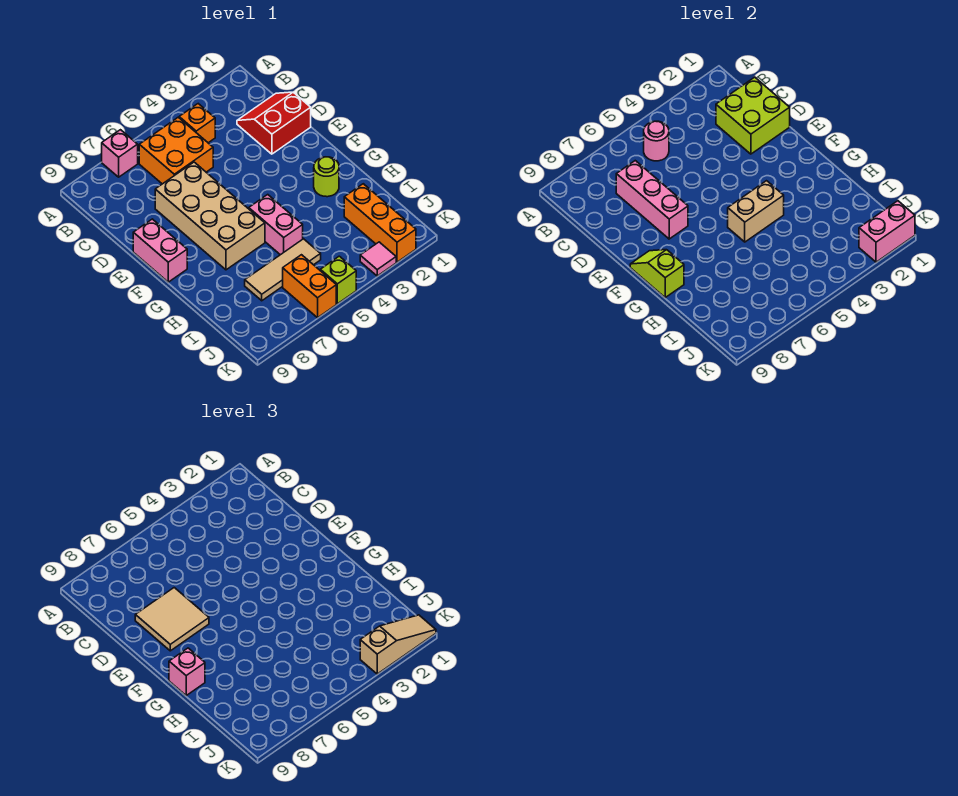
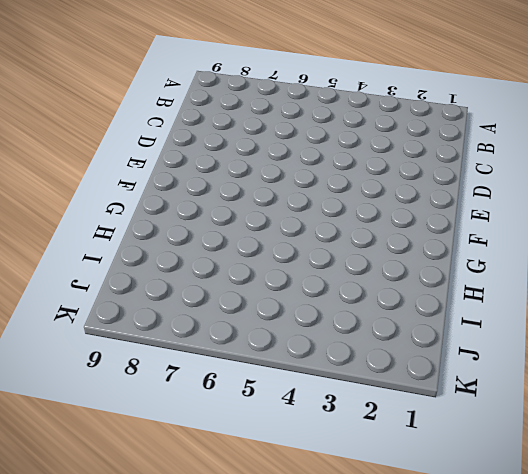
none -> pink brick A7 level 1
none -> orange brick B4 level 1
none -> orange brick B5:C6 level 1

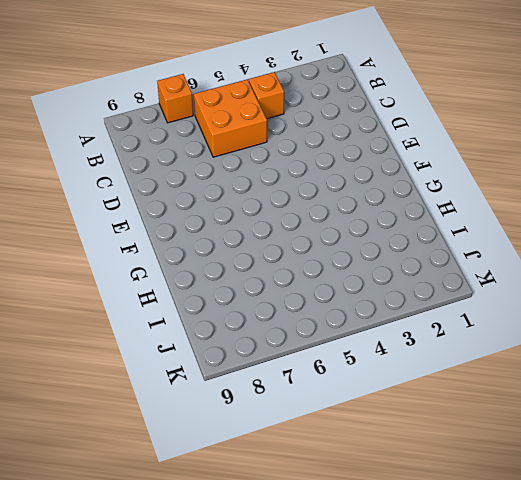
orange brick A7 level 1 -> pink brick A7 level 1
none -> red slope C1:D2 level 1 top D
none -> tan brick D6:G7 level 1
none -> pink brick E9:F9 level 1

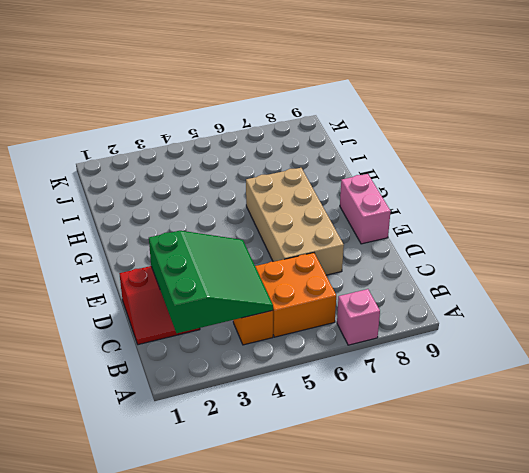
green slope B2:D4 level 2 top 2 -> lime brick C1:D2 level 2
none -> lime round brick G2 level 1
none -> pink brick G5:H5 level 1
none -> orange brick I2:K2 level 1

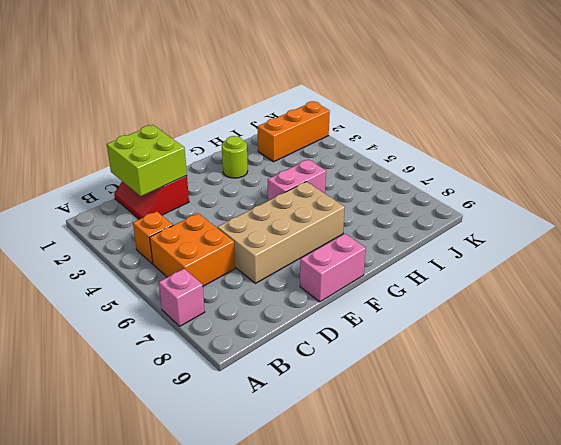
none -> tan tile I5:I7 level 1
none -> orange brick J6:K6 level 1
none -> pink tile K3 level 1

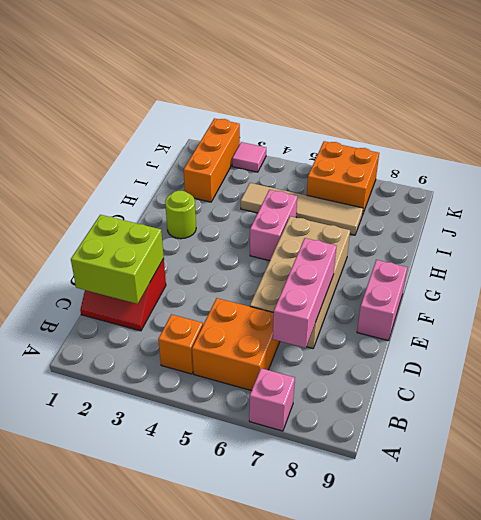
tan tile I4:I7 level 1 -> tan tile I5:I7 level 1
orange brick J6:K7 level 1 -> orange brick J6:K6 level 1
none -> lime brick K5 level 1
none -> pink round brick B5 level 2
none -> lime slope F9:G9 level 2 top G

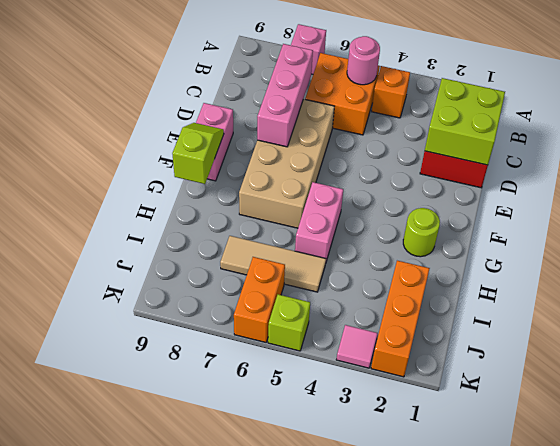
none -> tan brick G4:G5 level 2
none -> pink brick K1:K2 level 2
none -> tan tile D7:E8 level 3

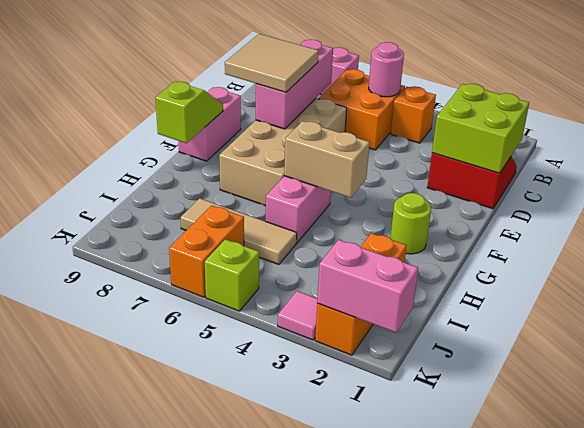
none -> pink brick G9 level 3
none -> tan slope K1:K3 level 3 top 3

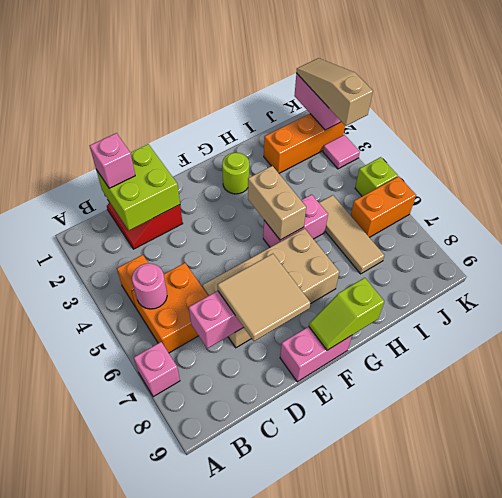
pink brick C1 level 3 -> pink brick G9 level 3

